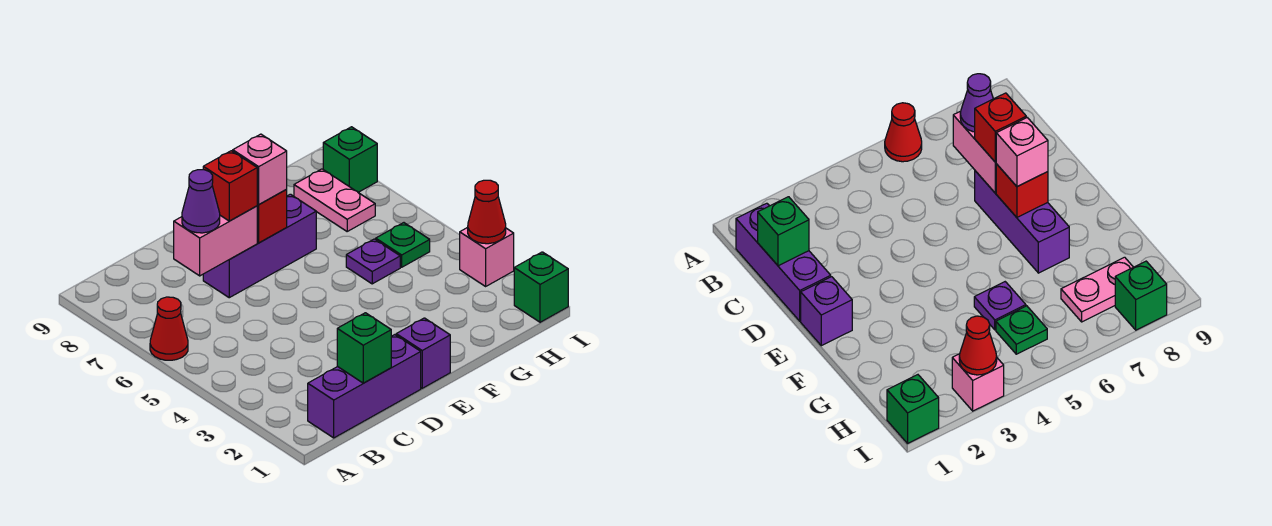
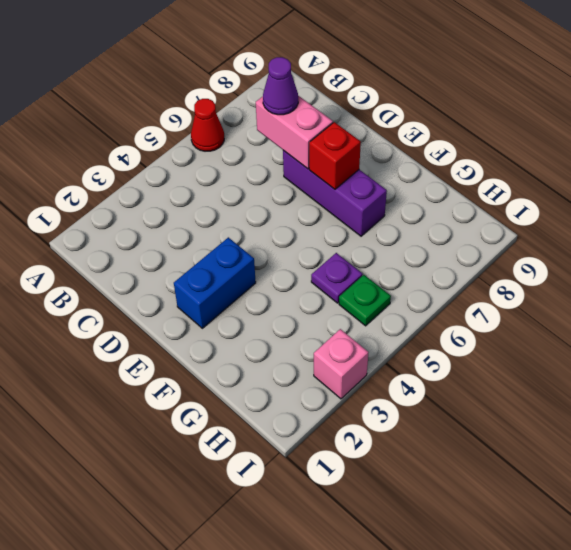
blue brick E2:E3 level 1 -> none
none -> purple brick B1:D1 level 1
none -> purple brick E1 level 1
none -> pink plate H7:H8 level 1

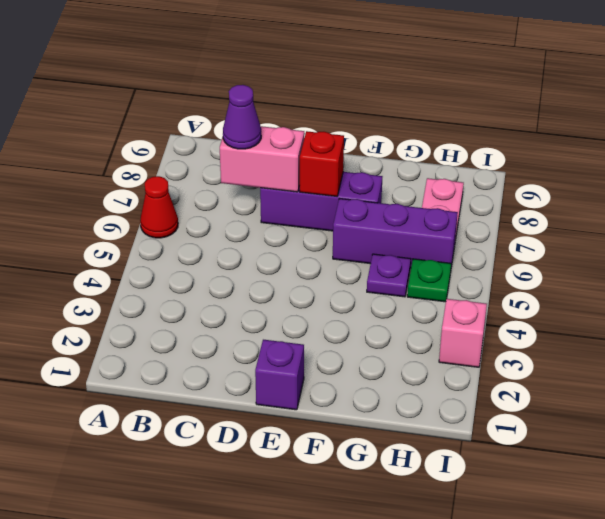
purple brick F6:H6 level 1 -> purple brick B1:D1 level 1
none -> green brick I1 level 1
none -> green brick I8 level 1
none -> green brick C1 level 2

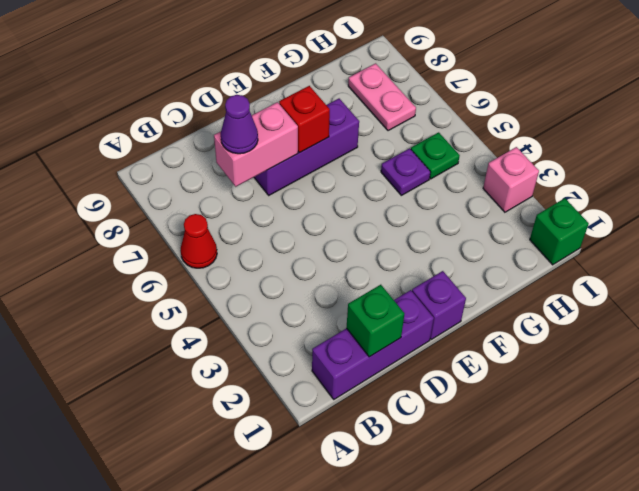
none -> green brick I8 level 1
none -> red cone I3 level 2
none -> red brick D7 level 3

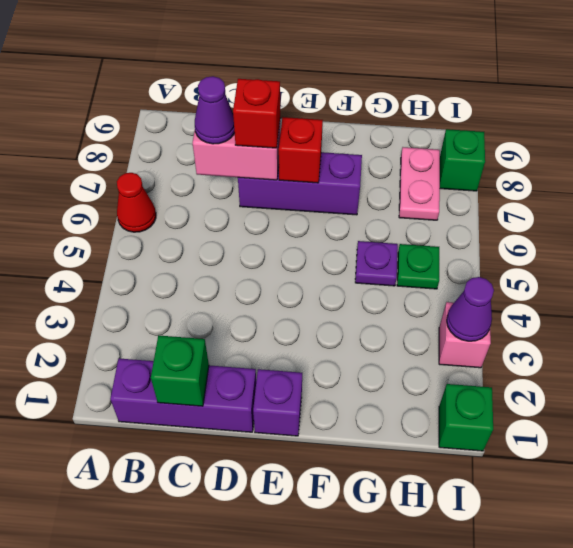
purple cone I3 level 2 -> red cone I3 level 2
none -> pink brick E7 level 3

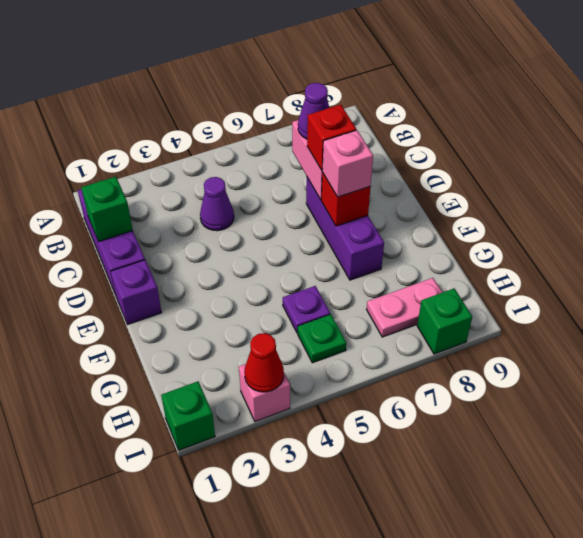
purple cone C4 level 1 -> none
none -> red cone A6 level 1

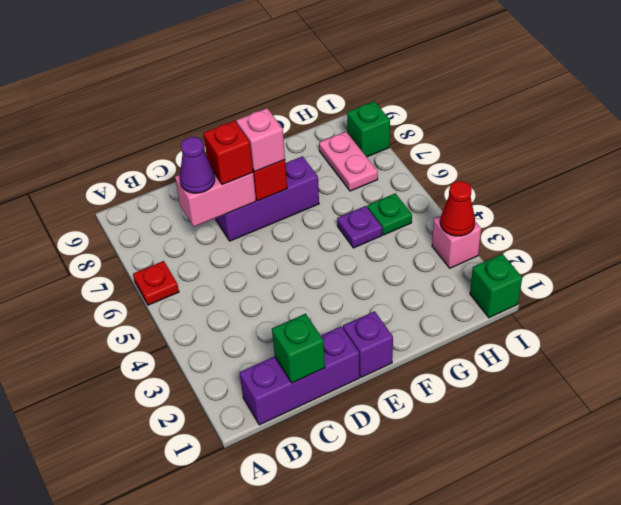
red plate A6 level 1 -> red cone A6 level 1

